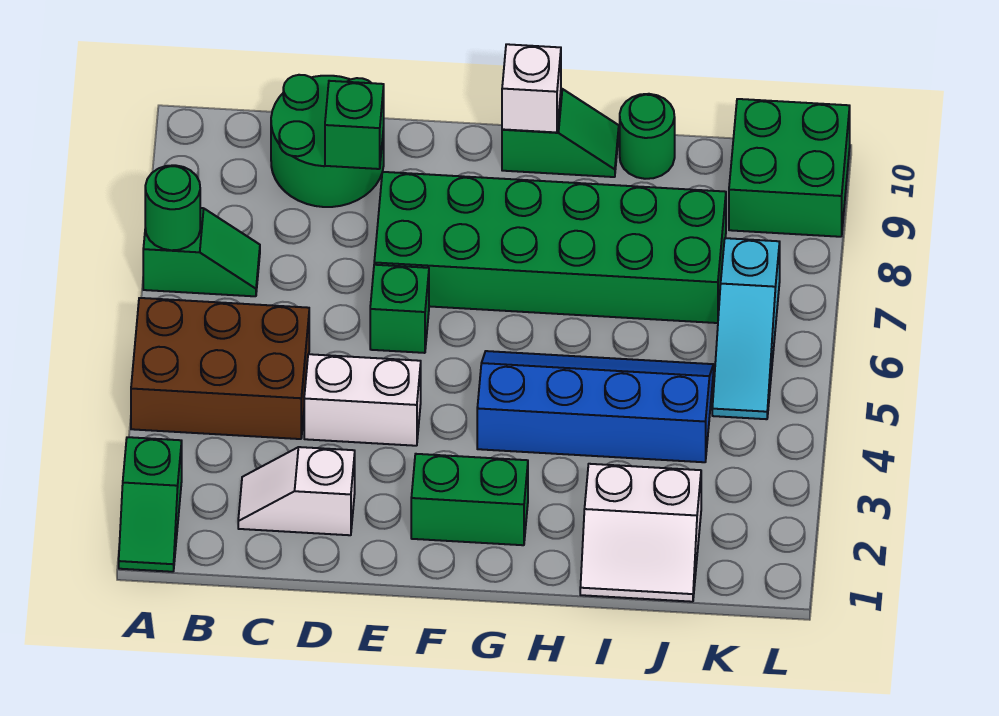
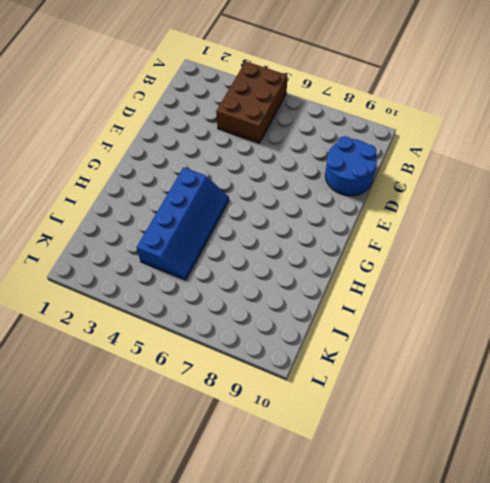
blue round brick C9:D10 level 1 -> green round brick C9:D10 level 1
none -> green slope A1:A2 level 1 top 2
none -> green slope A7:B7 level 1 top A
none -> white slope C2:D2 level 1 top D

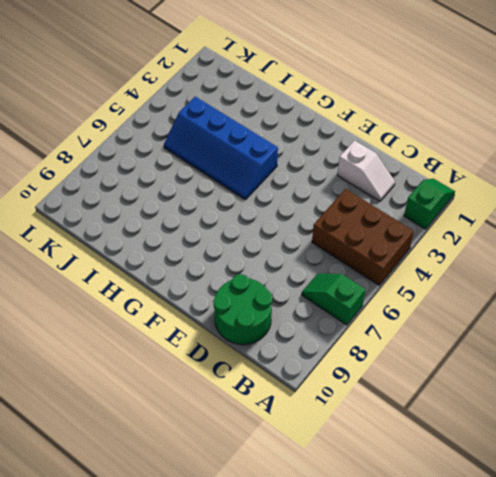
none -> white brick D4:E4 level 1
none -> green brick E6 level 1
none -> green brick E7:J8 level 1

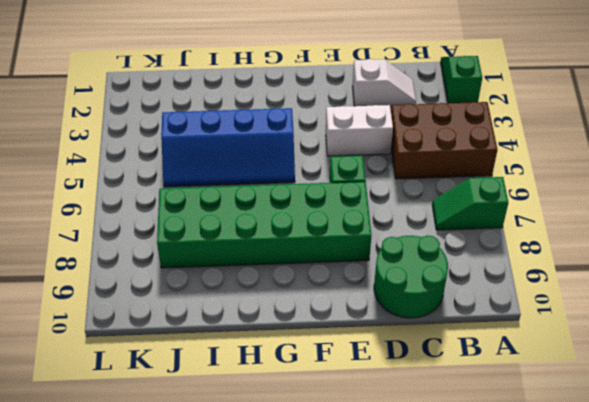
none -> green brick F2:G2 level 1
none -> green slope G10:H10 level 1 top G
none -> white slope I1:J2 level 1 top 2

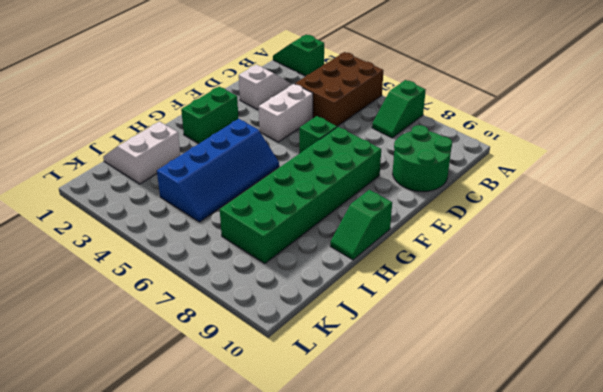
none -> green round brick I10 level 1
none -> cyan slope K5:K7 level 1 top 7
none -> green brick K9:L10 level 1

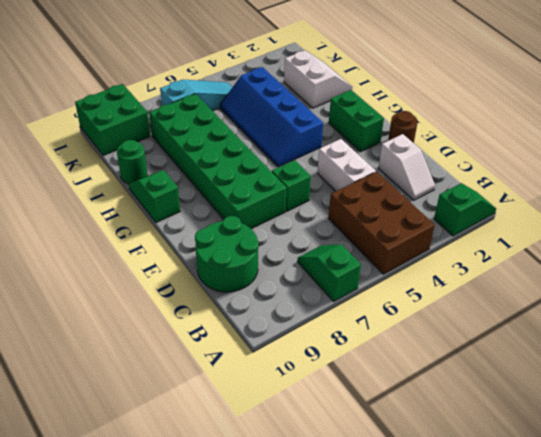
brown round brick E1 level 1 -> none
none -> green round brick A7 level 2
none -> green brick D9 level 2
none -> white brick G10 level 2

